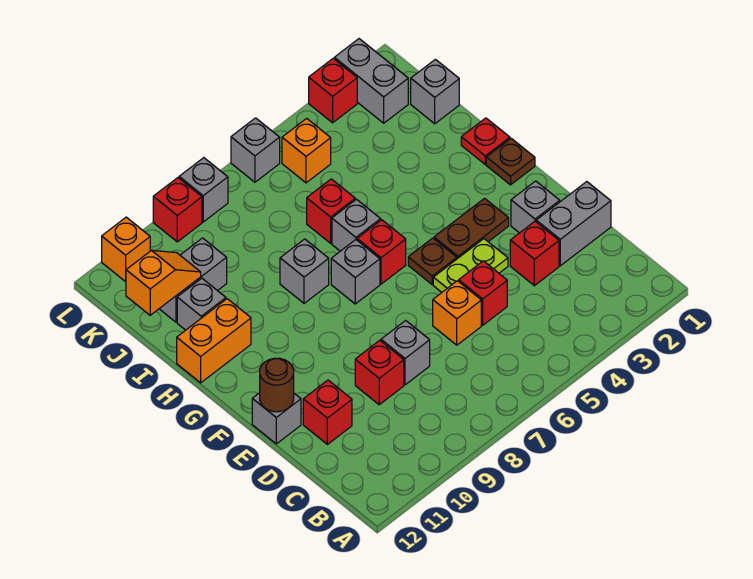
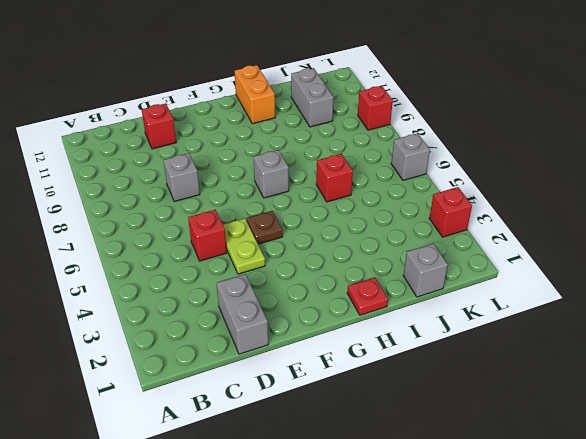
none -> red brick D3 level 1
none -> orange brick D6 level 1
none -> red brick D9 level 1
none -> grey brick E2 level 1

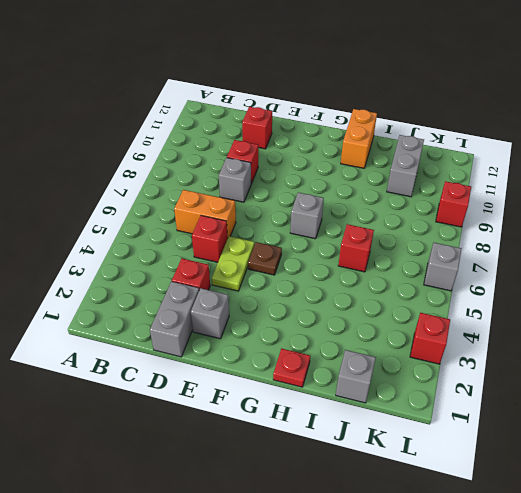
orange brick C6:D6 level 1 -> orange brick D6 level 1
none -> grey brick E12 level 1
none -> brown plate F3:F4 level 1
none -> brown plate G1 level 1
none -> red brick G6 level 1

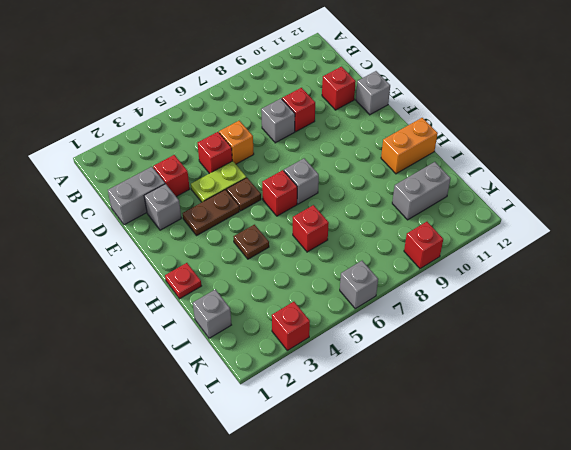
brown plate H4 level 1 -> brown plate G1 level 1
none -> grey brick H6 level 1
none -> grey brick H8 level 1
none -> grey brick I11 level 1
none -> grey brick K2:L2 level 1

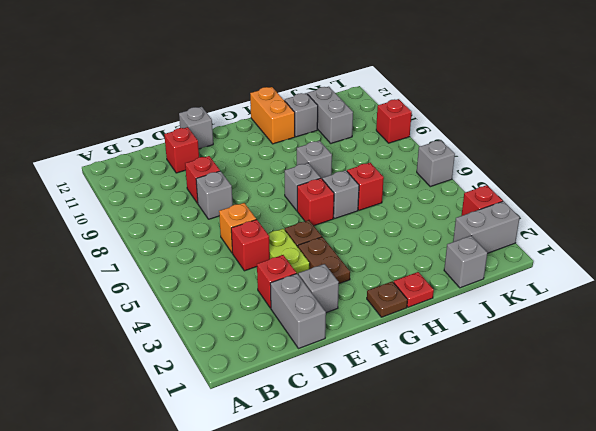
none -> orange brick K5 level 1
none -> grey brick L8 level 1
none -> orange brick L11 level 1
none -> brown round brick E12 level 2

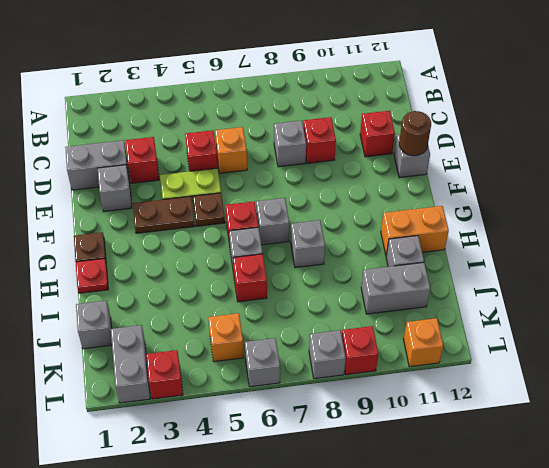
none -> orange slope J11:J12 level 2 top 12

